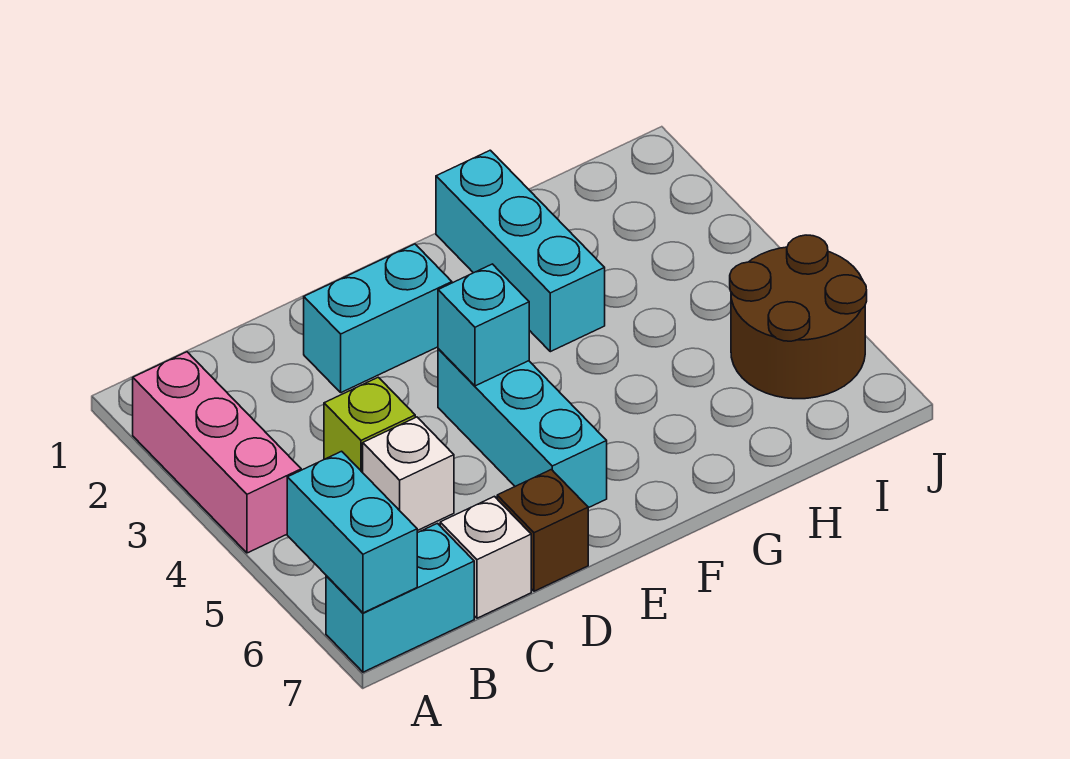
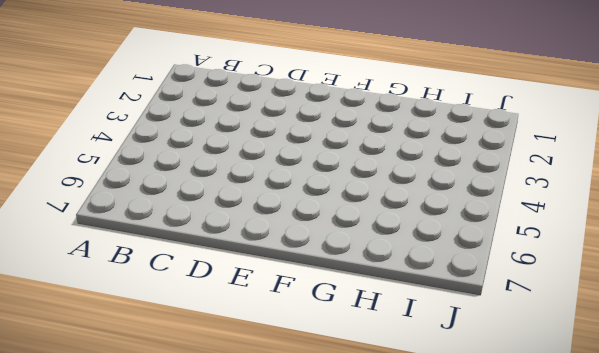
none -> pink brick A2:A4 level 1
none -> cyan brick A7:B7 level 1
none -> lime brick C4 level 1

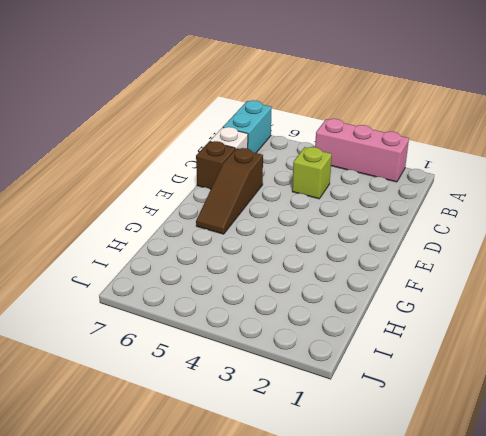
brown slope D6:F6 level 1 top D -> cyan brick E4:E6 level 1
none -> white brick C5 level 1
none -> cyan brick D2:E2 level 1
none -> cyan brick G1:G3 level 1

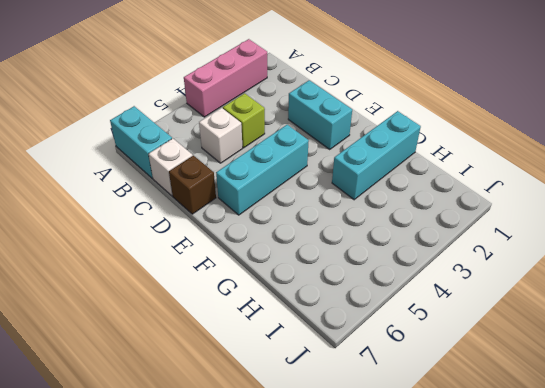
none -> brown round brick I5:J6 level 1
none -> cyan brick A6:A7 level 2
none -> cyan brick E4 level 2

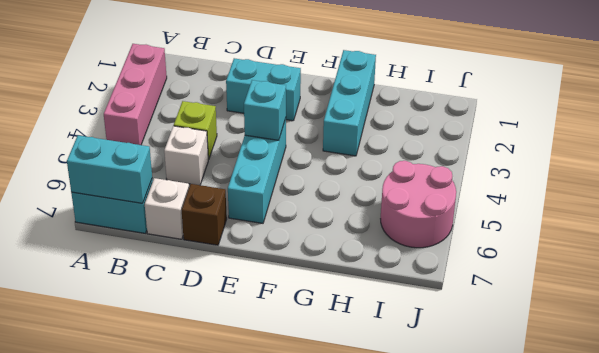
cyan brick A7:B7 level 2 -> cyan brick A6:A7 level 2
pink round brick I5:J6 level 1 -> brown round brick I5:J6 level 1

